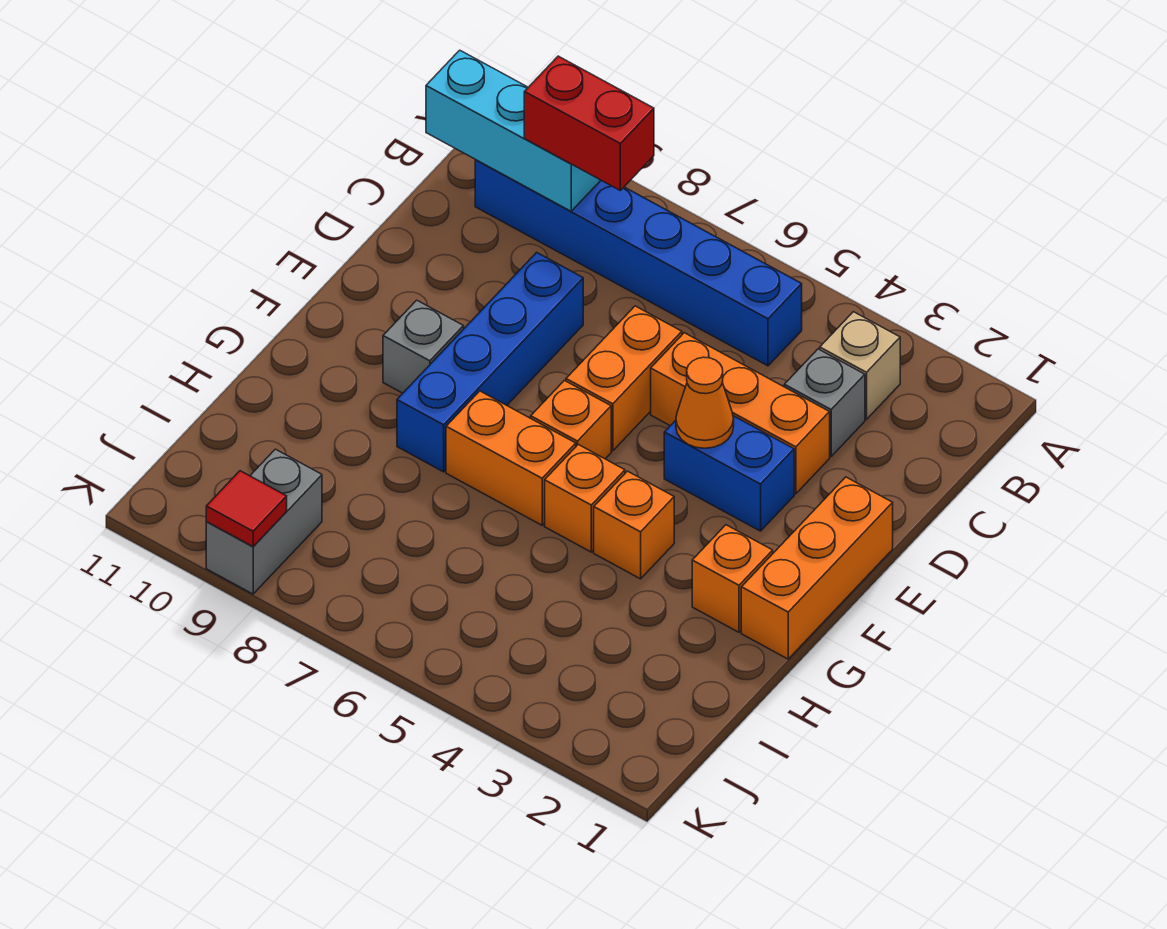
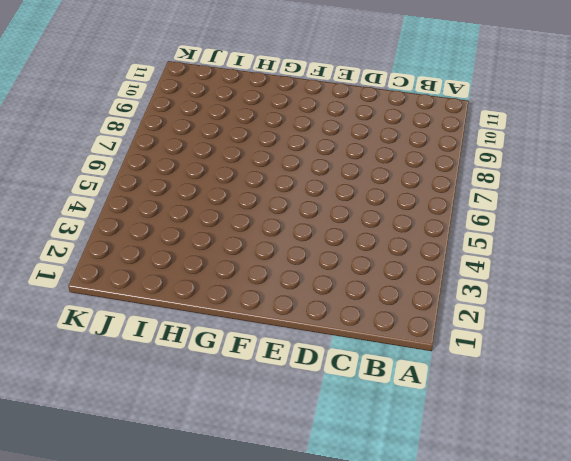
none -> tan brick B3 level 1
none -> blue brick B5:B10 level 1
none -> grey brick C3 level 1

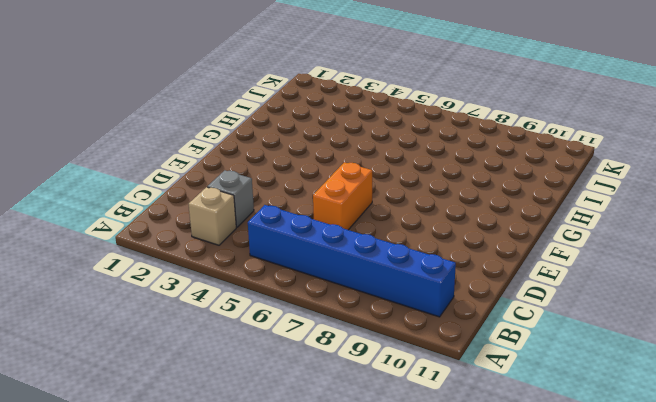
none -> orange brick D3:D5 level 1
none -> blue brick D8:G8 level 1
none -> orange brick E1:G1 level 1

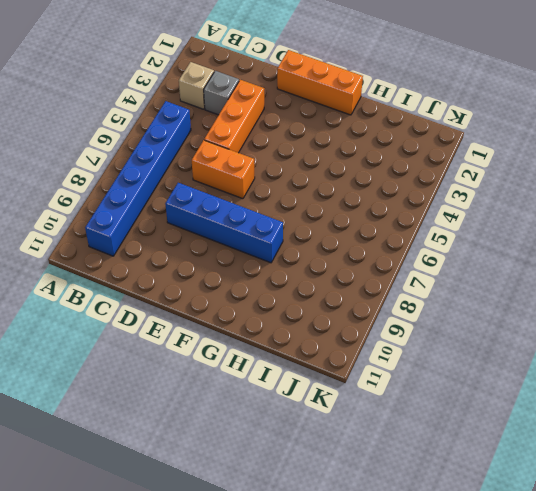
none -> blue brick E3:E4 level 1
none -> orange brick F6 level 1
none -> grey brick F9 level 1

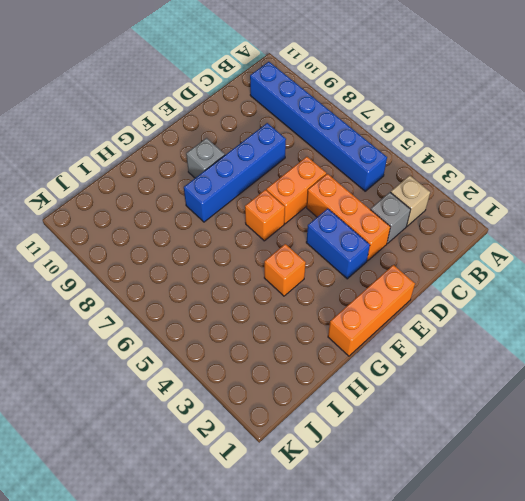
none -> orange brick G2 level 1
none -> orange brick G5 level 1
none -> orange brick G6:G7 level 1

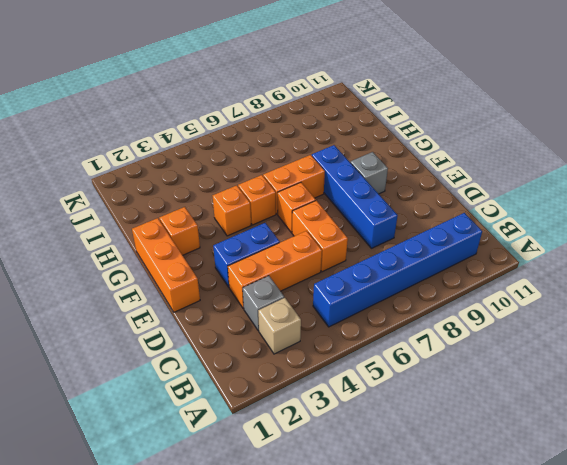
none -> grey brick J9:K9 level 1
none -> cyan brick B9:B11 level 2
none -> orange cone E4 level 2

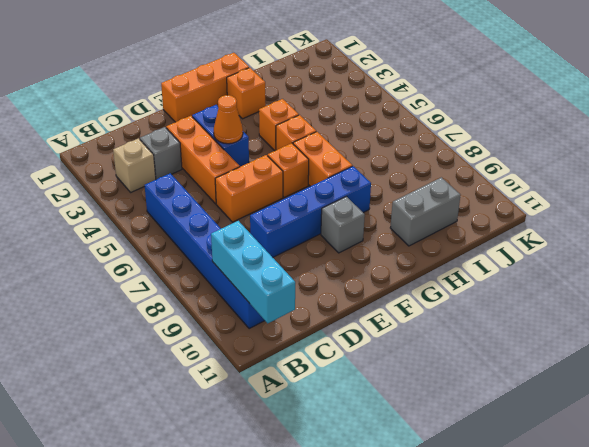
grey brick H10:I10 level 1 -> grey brick J9:K9 level 1
none -> red tile K9 level 2
none -> red brick B8:B9 level 3

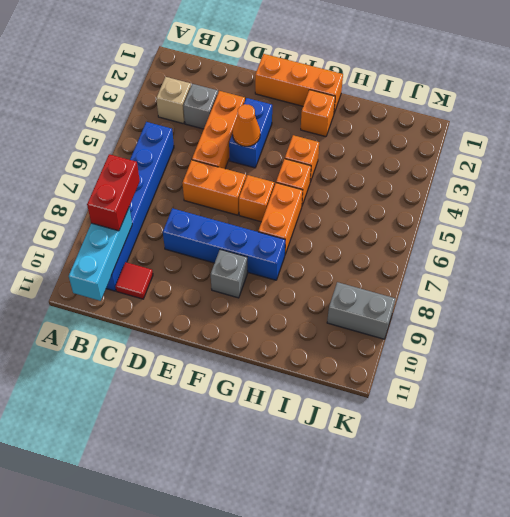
red tile C10 level 1 -> red tile K9 level 2

